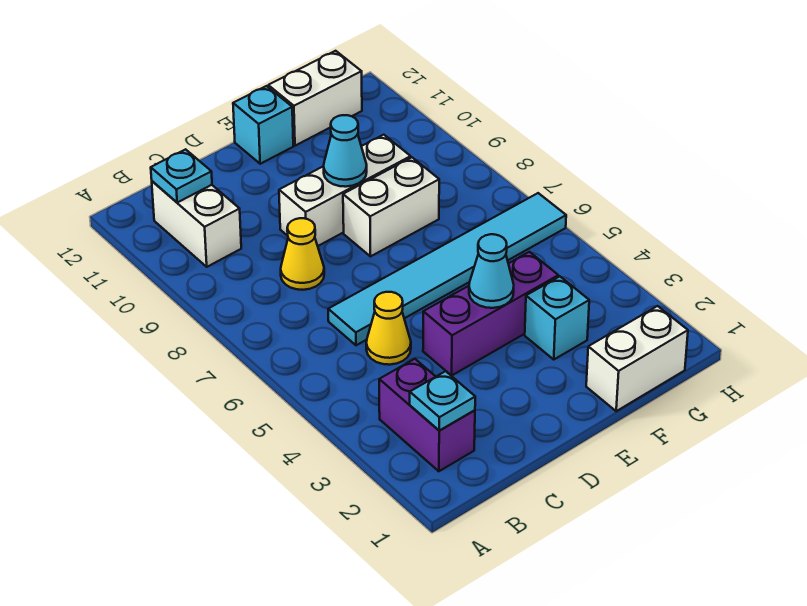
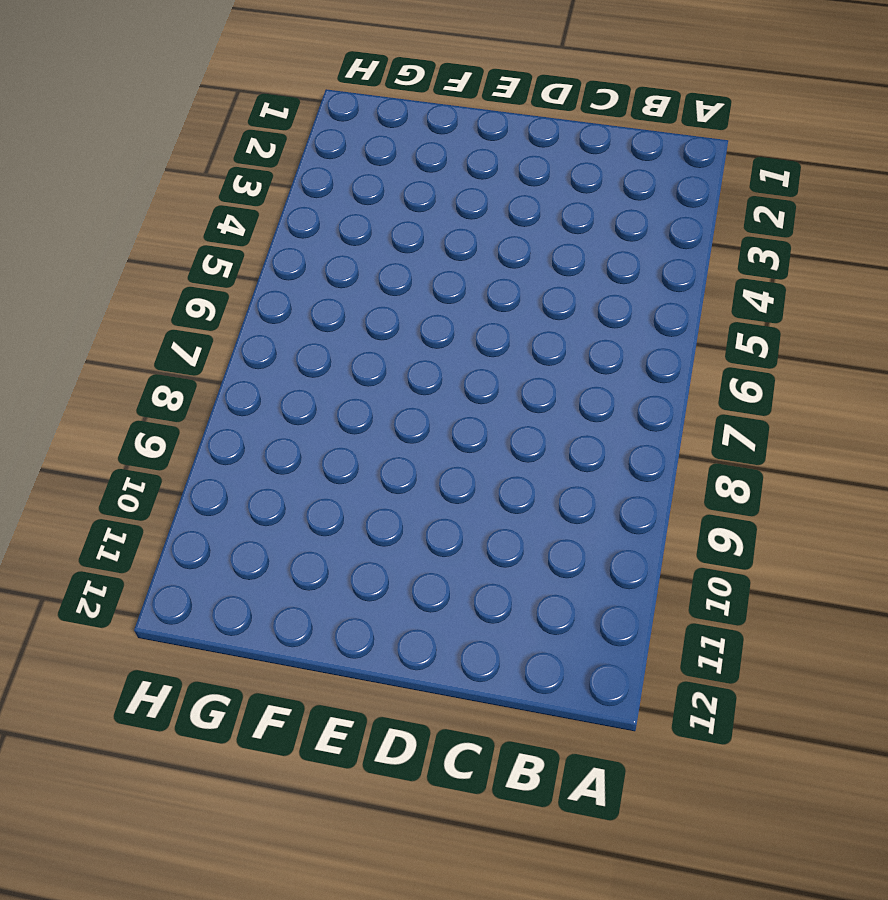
none -> purple brick B2:B3 level 1
none -> white brick B10:B11 level 1
none -> yellow cone C5 level 1

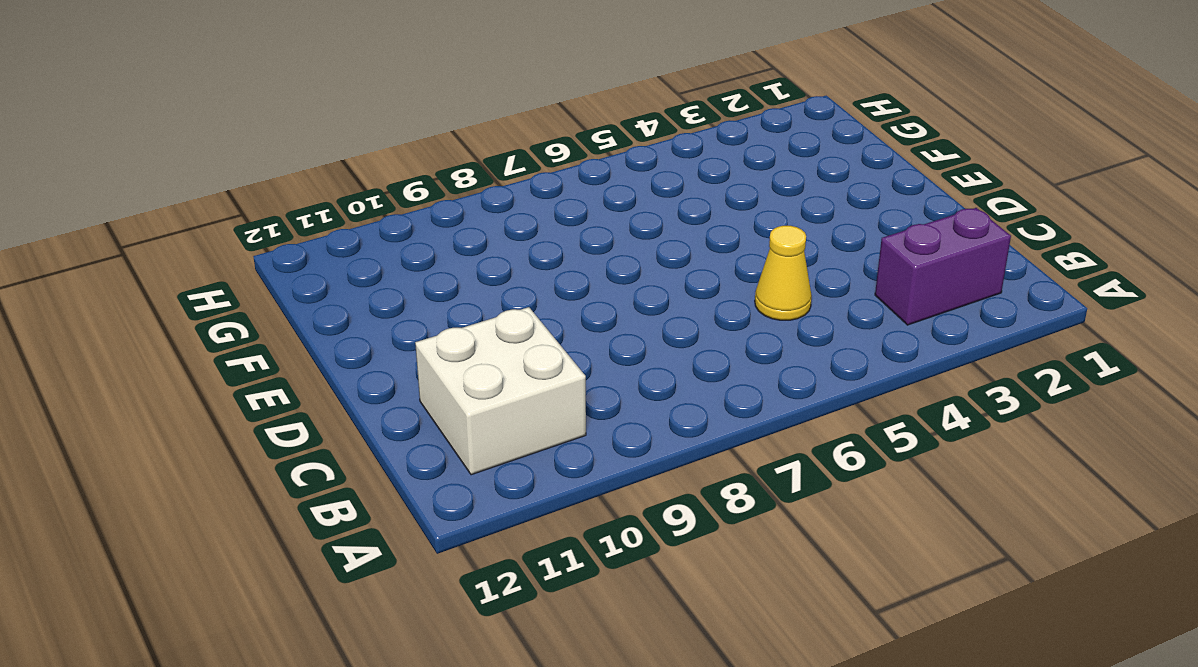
white brick B10:C11 level 1 -> white brick B10:B11 level 1
none -> cyan tile C6:H6 level 1
none -> yellow cone C8 level 1
none -> purple brick D4:F4 level 1

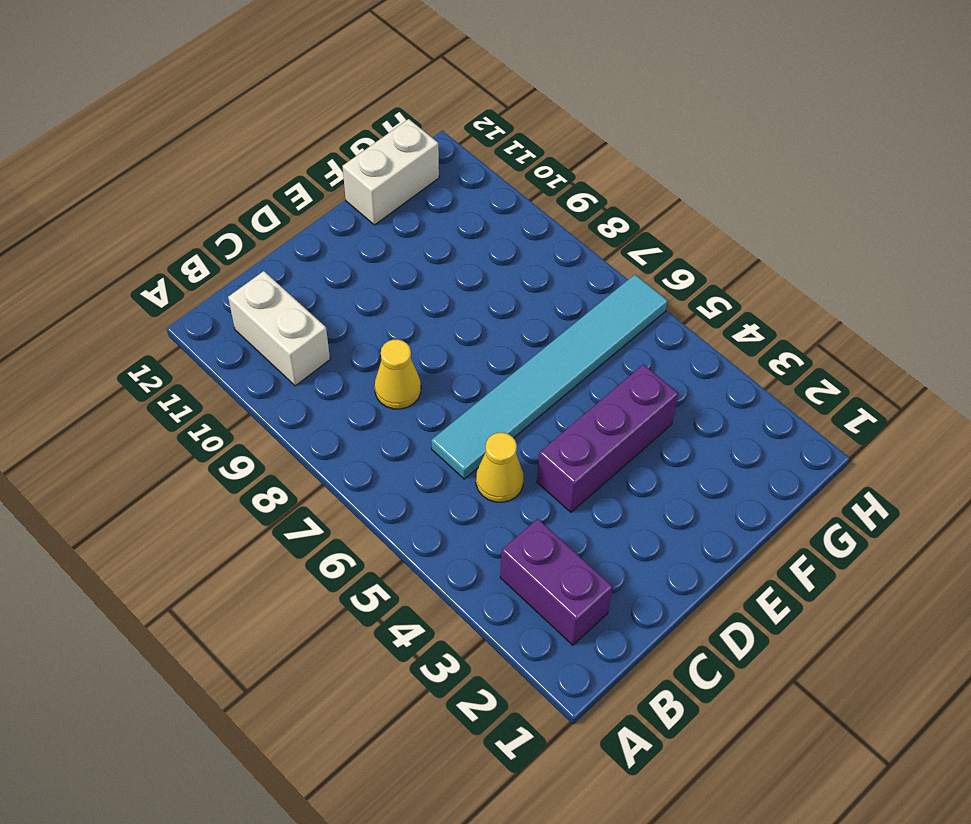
none -> white brick D9:F9 level 1
none -> white brick E8:F8 level 1
none -> cyan brick E12 level 1

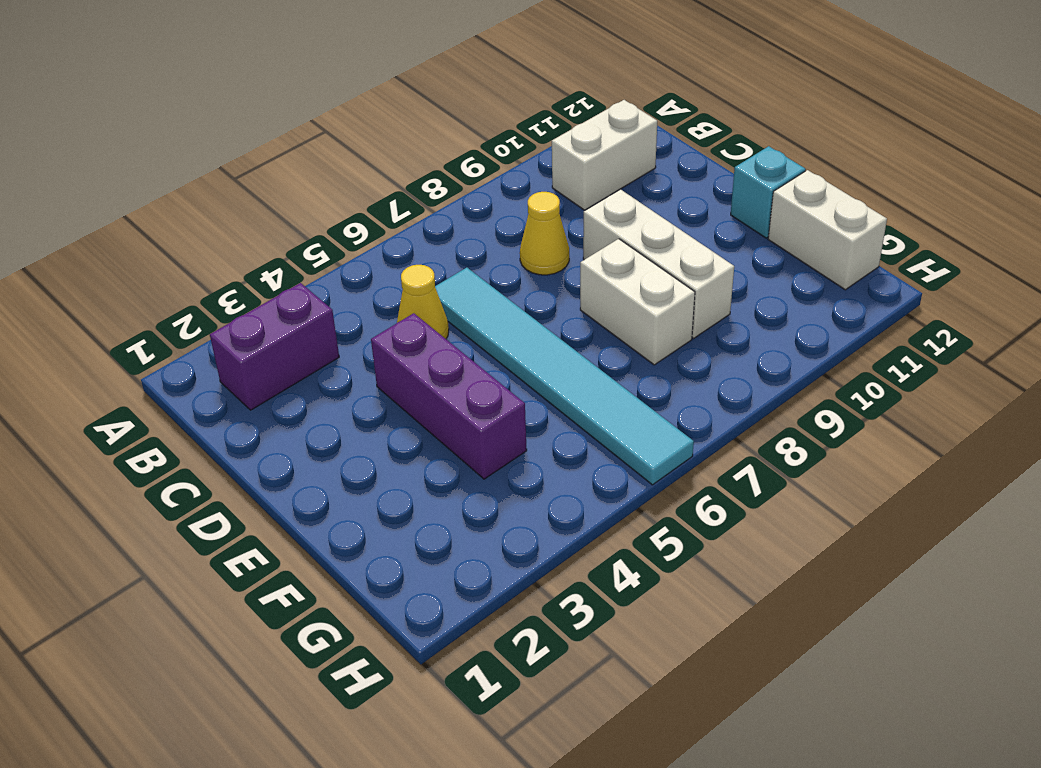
none -> white brick F1:G1 level 1
none -> cyan brick F3 level 1
none -> cyan plate B2 level 2

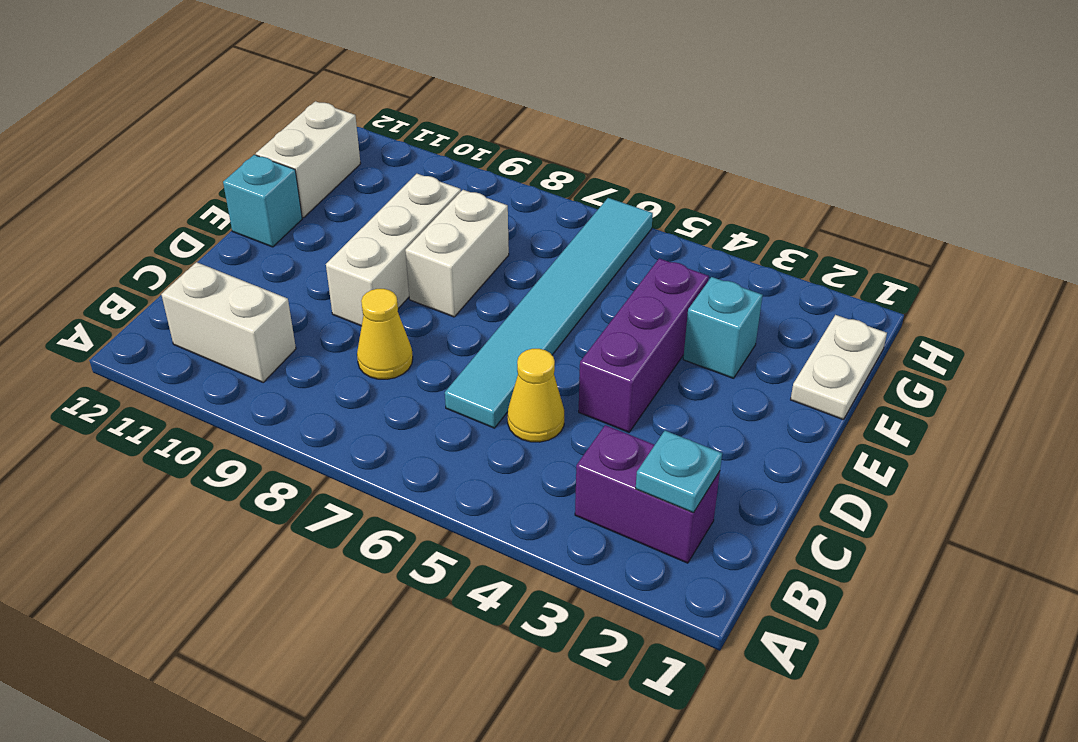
white plate F1:G1 level 1 -> white brick F1:G1 level 1
none -> cyan plate B11 level 2
none -> cyan cone E4 level 2
none -> cyan cone E9 level 2

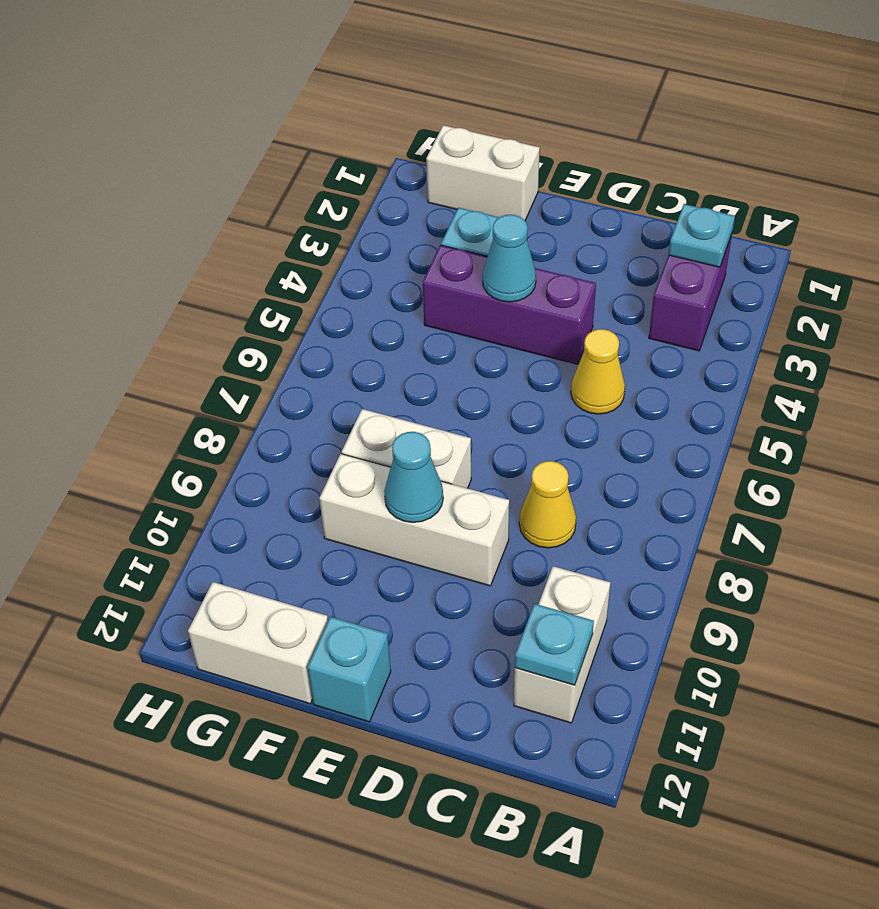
none -> cyan tile C6:H6 level 1

